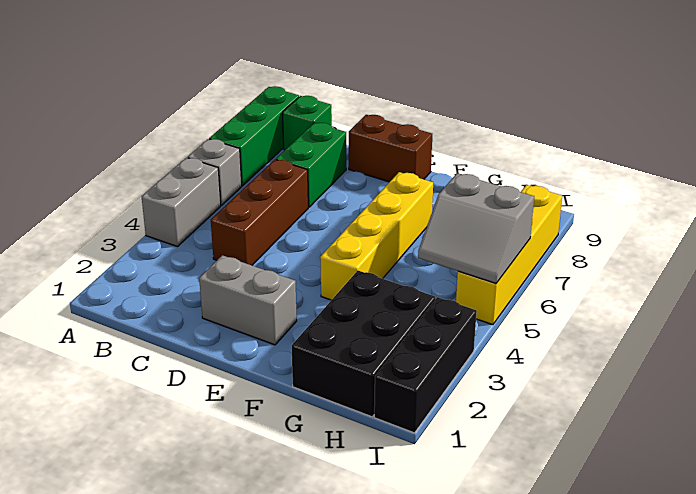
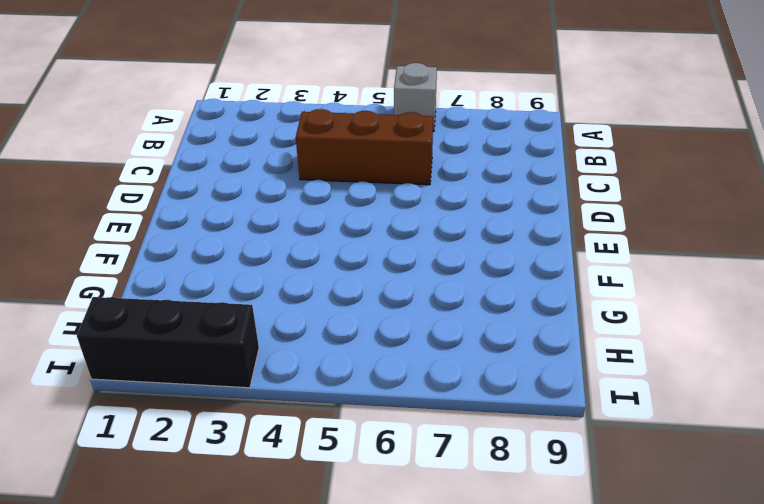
none -> grey brick A4:A5 level 1
none -> green brick A7:A9 level 1
none -> green brick B9 level 1

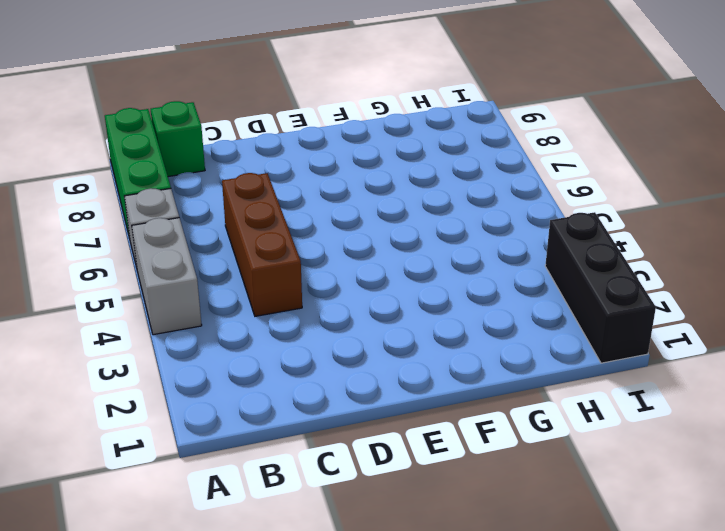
none -> green brick C7:C8 level 1
none -> grey brick D2:E2 level 1
none -> brown brick D9:E9 level 1

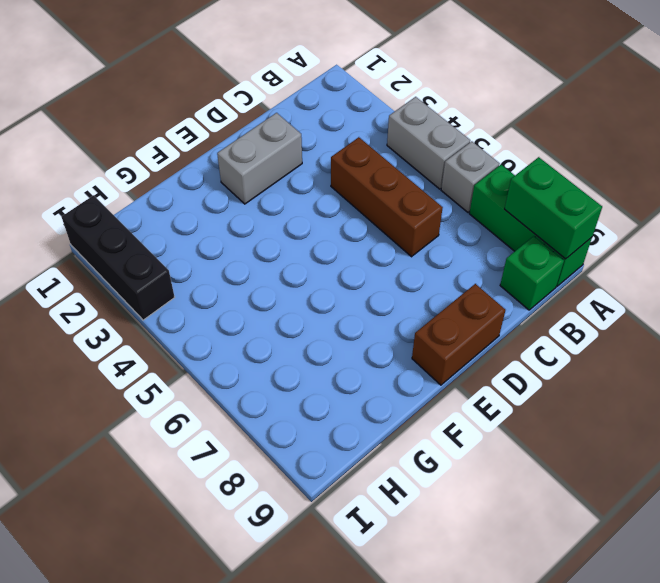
green brick A8:A9 level 2 -> green brick C7:C8 level 1
none -> yellow brick F4:F7 level 1
none -> black brick G1:H3 level 1
none -> yellow brick I5:I8 level 1

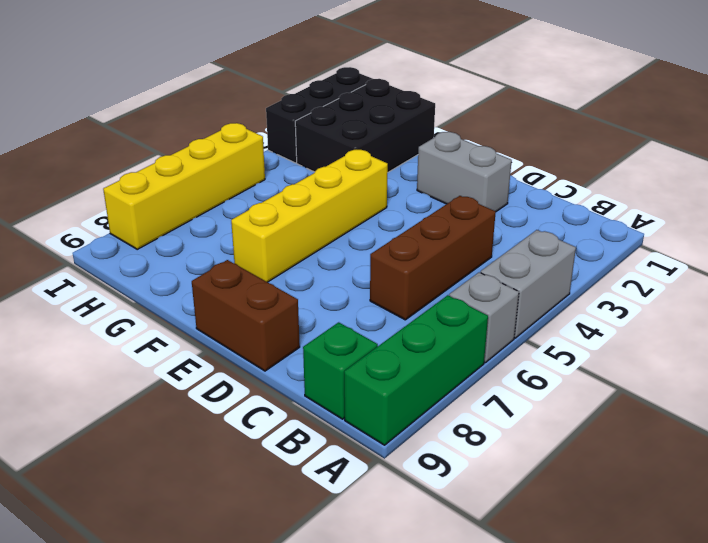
none -> green brick C7:C8 level 1
none -> grey slope H5:I6 level 2 top 6

